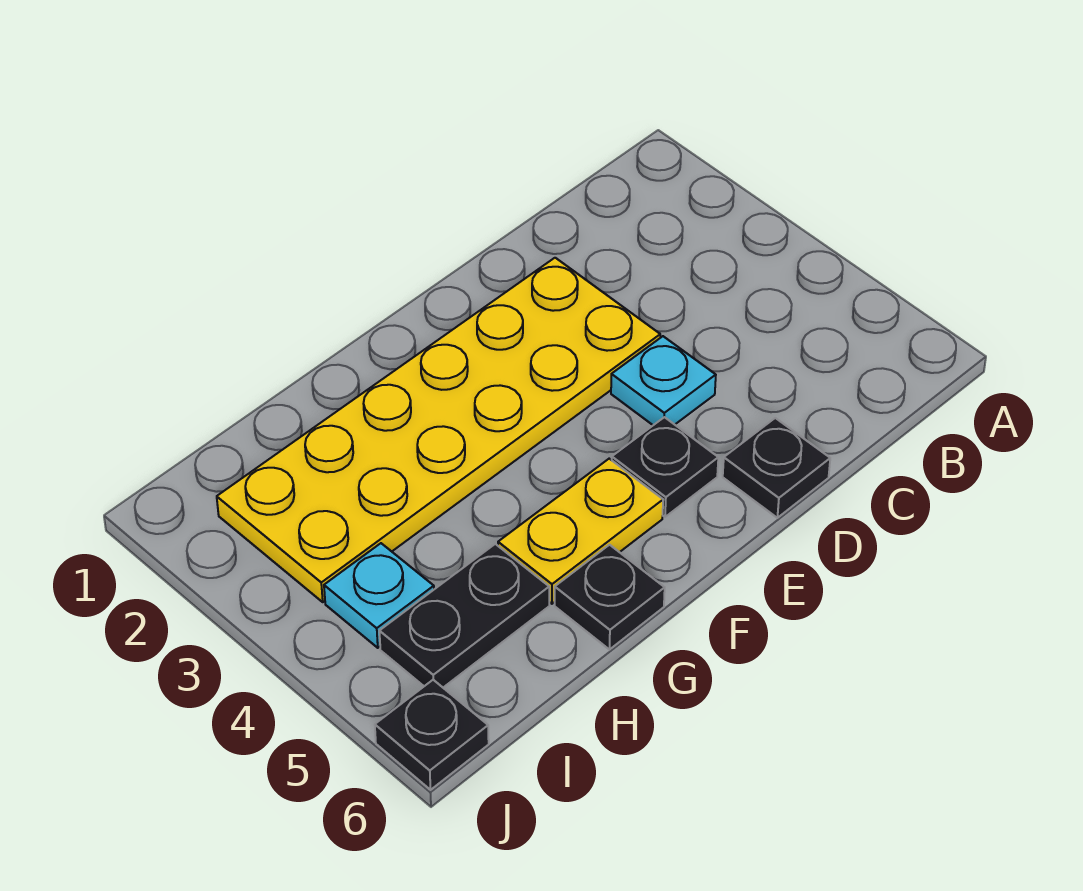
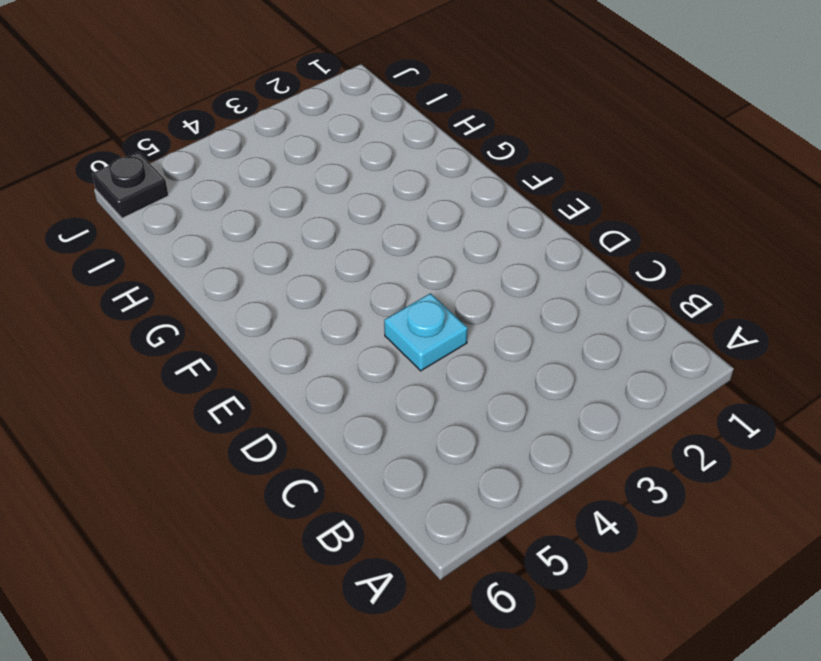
none -> yellow plate D2:I3 level 1
none -> black plate D6 level 1

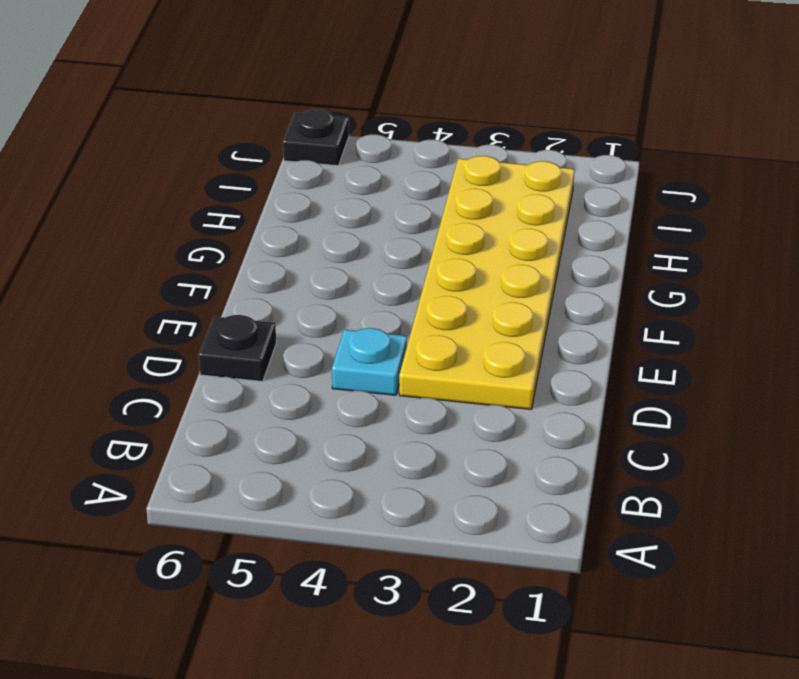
none -> black plate E5 level 1
none -> yellow plate F5:G5 level 1

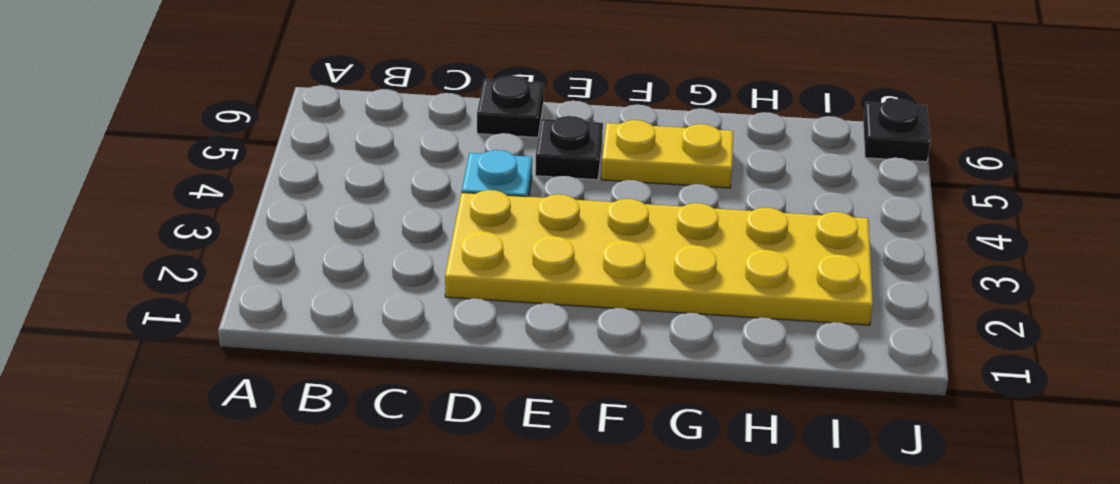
none -> black plate G6 level 1
none -> black plate H5:I5 level 1

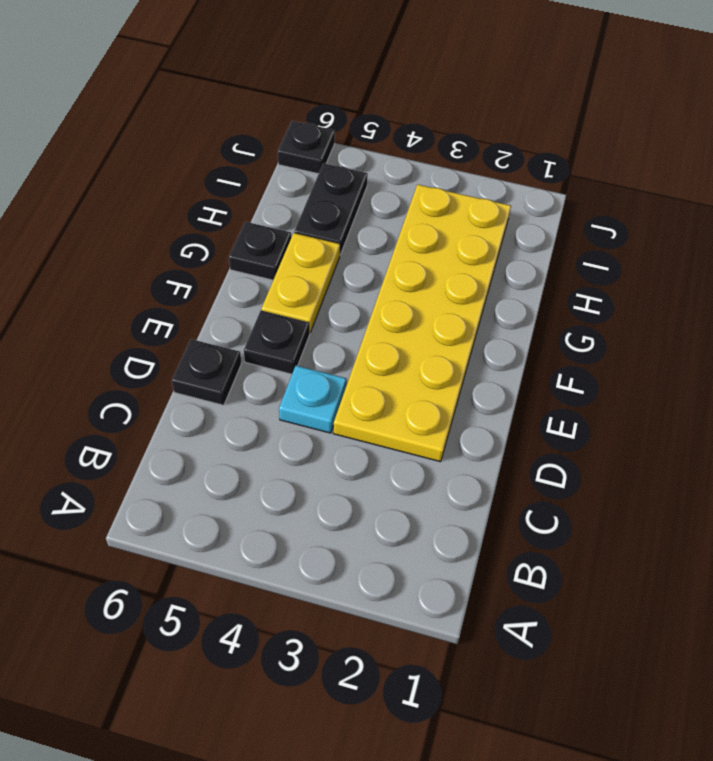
none -> cyan plate I4 level 1

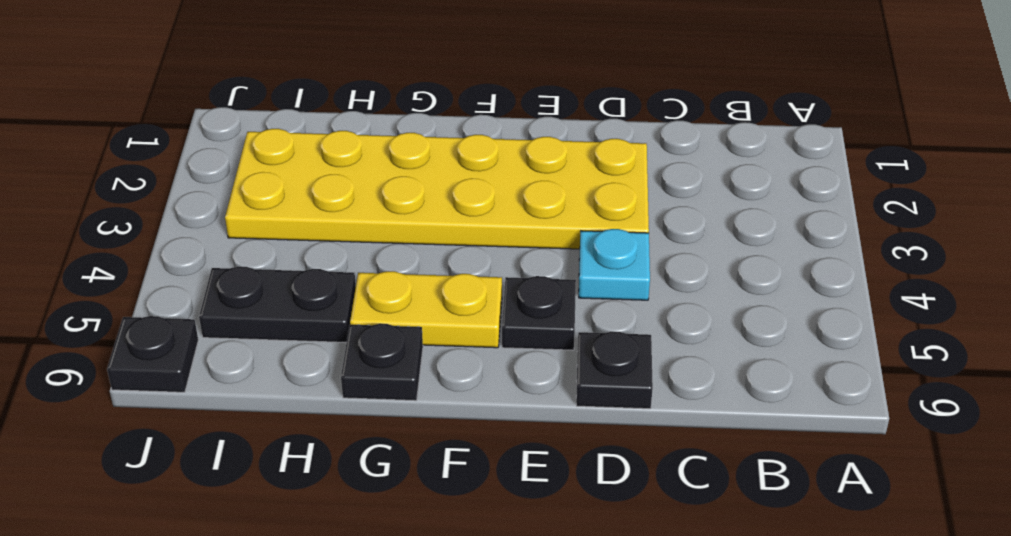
none -> cyan plate I4 level 1

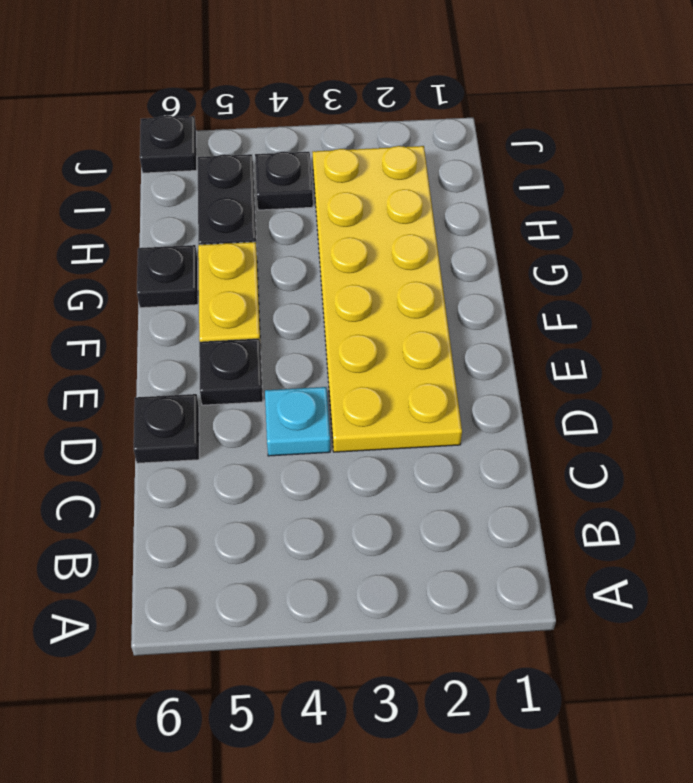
black plate I4 level 1 -> cyan plate I4 level 1

